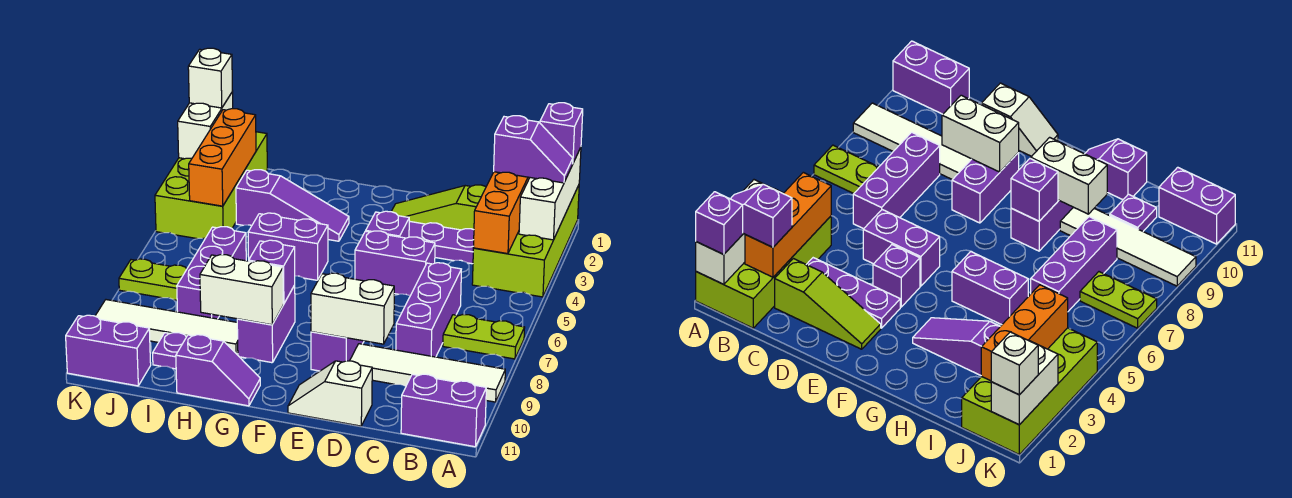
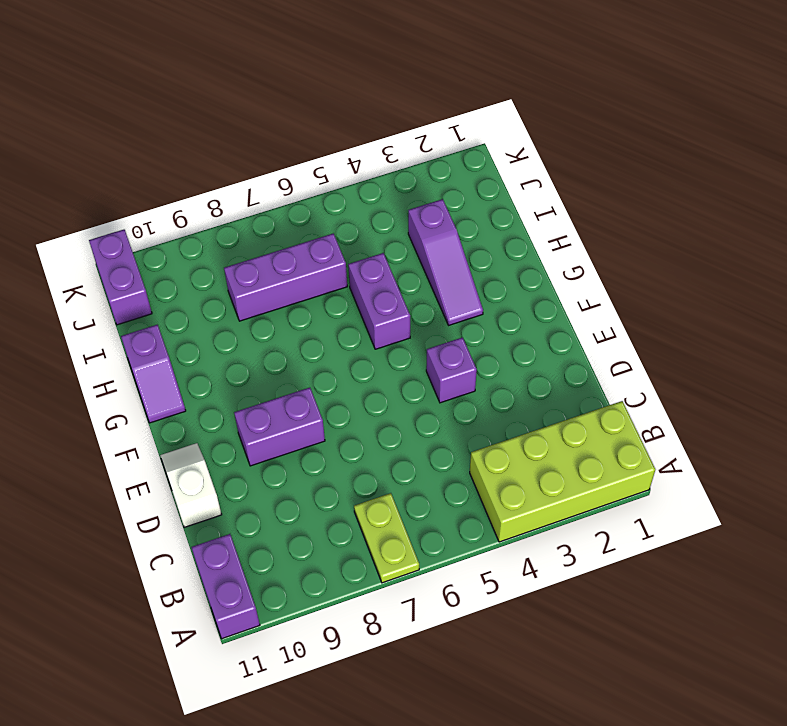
none -> white tile A9:D9 level 1
none -> lime slope C2:E2 level 1 top C
none -> purple plate C3:E3 level 1
none -> purple brick C6:C8 level 1

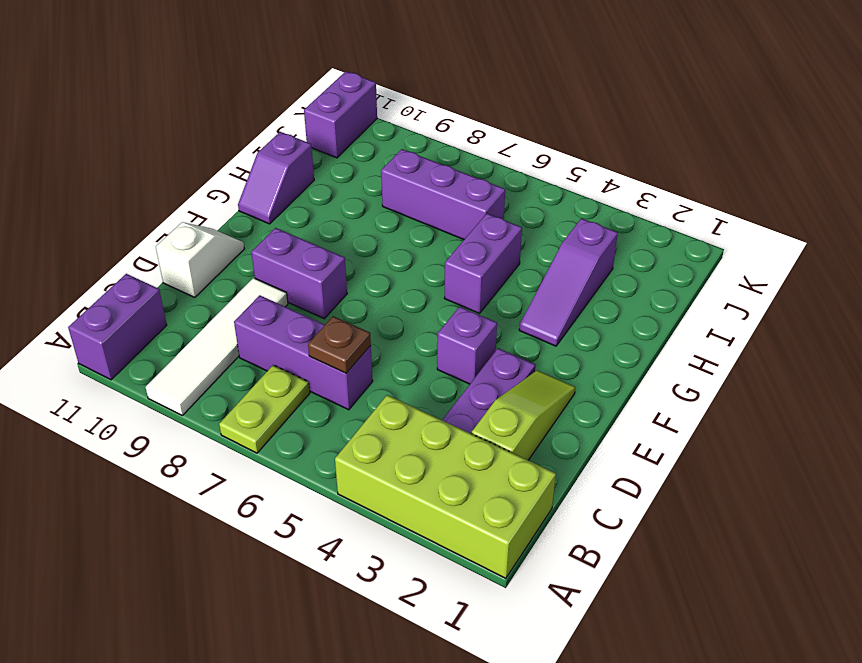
brown plate C6 level 2 -> none
none -> purple brick D5:E5 level 1
none -> purple brick G8:G9 level 1
none -> white tile H9:K9 level 1
none -> purple plate I10 level 1

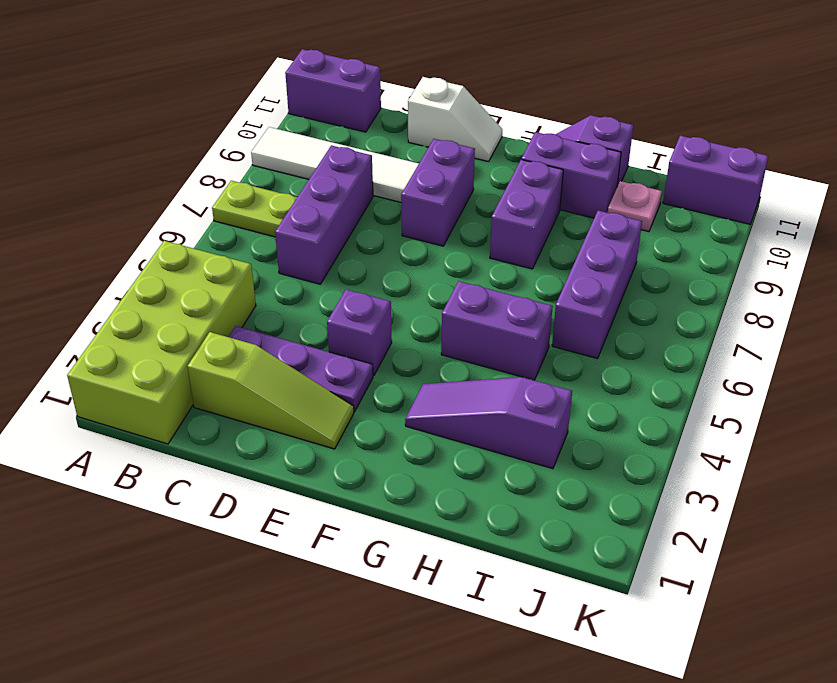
purple brick G10:H10 level 1 -> purple brick D5:E5 level 1
pink plate I10 level 1 -> purple plate I10 level 1
none -> white tile H9:K9 level 1
none -> lime brick J1:K4 level 1
none -> lime plate J7:K7 level 1
none -> white brick A1:A3 level 2

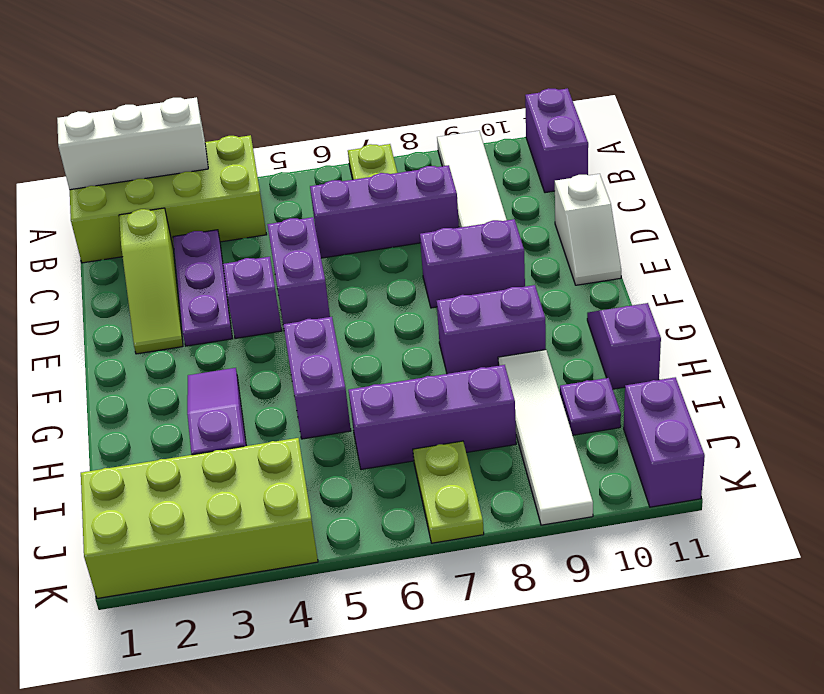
none -> orange brick B2:B4 level 2
none -> white brick D9:E9 level 2
none -> purple brick G8 level 2
none -> white brick G9:H9 level 2

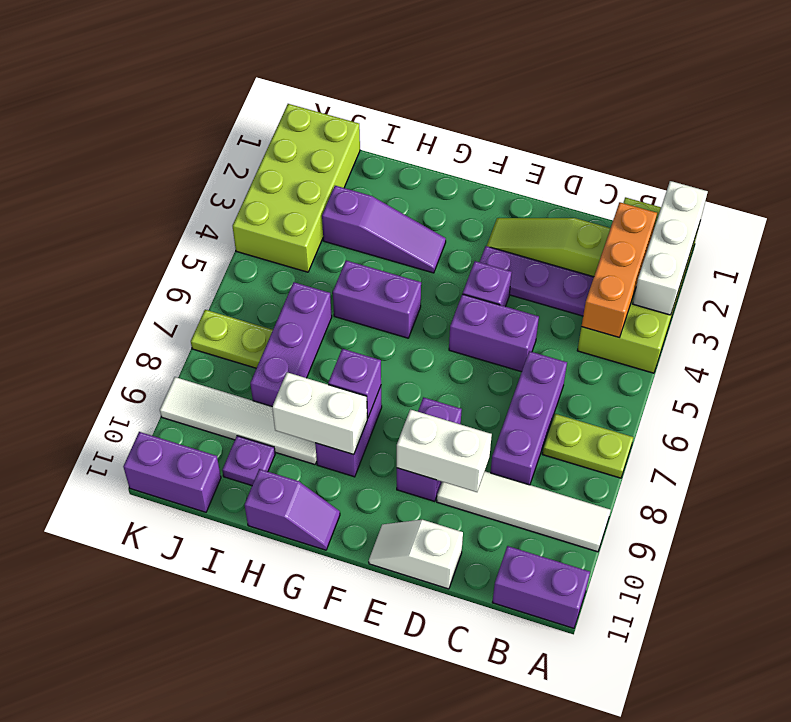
none -> orange brick J2:J4 level 2
none -> white brick K1:K2 level 2
none -> purple brick A1 level 3
none -> purple slope A2:B2 level 3 top B

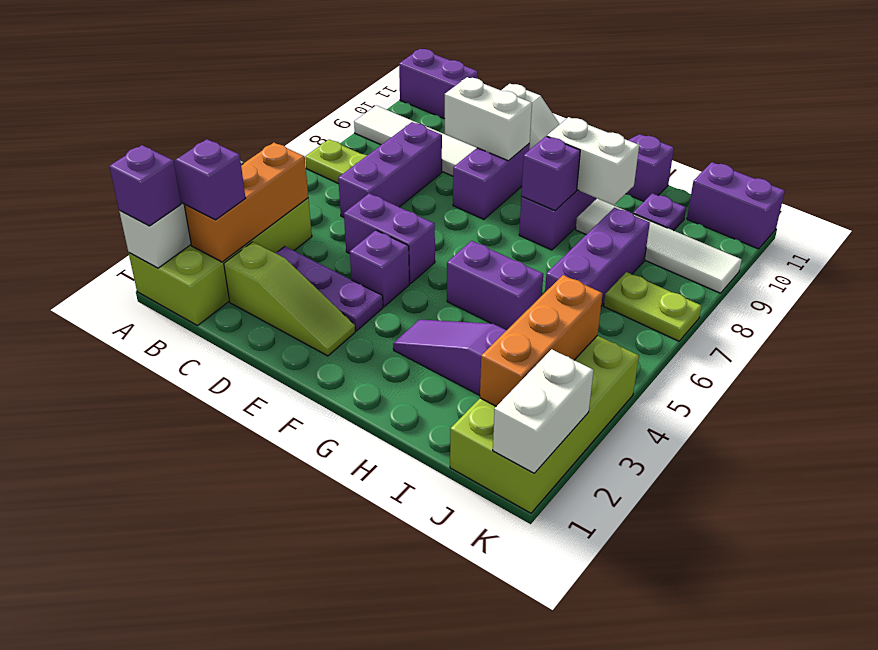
none -> white brick K1 level 3

